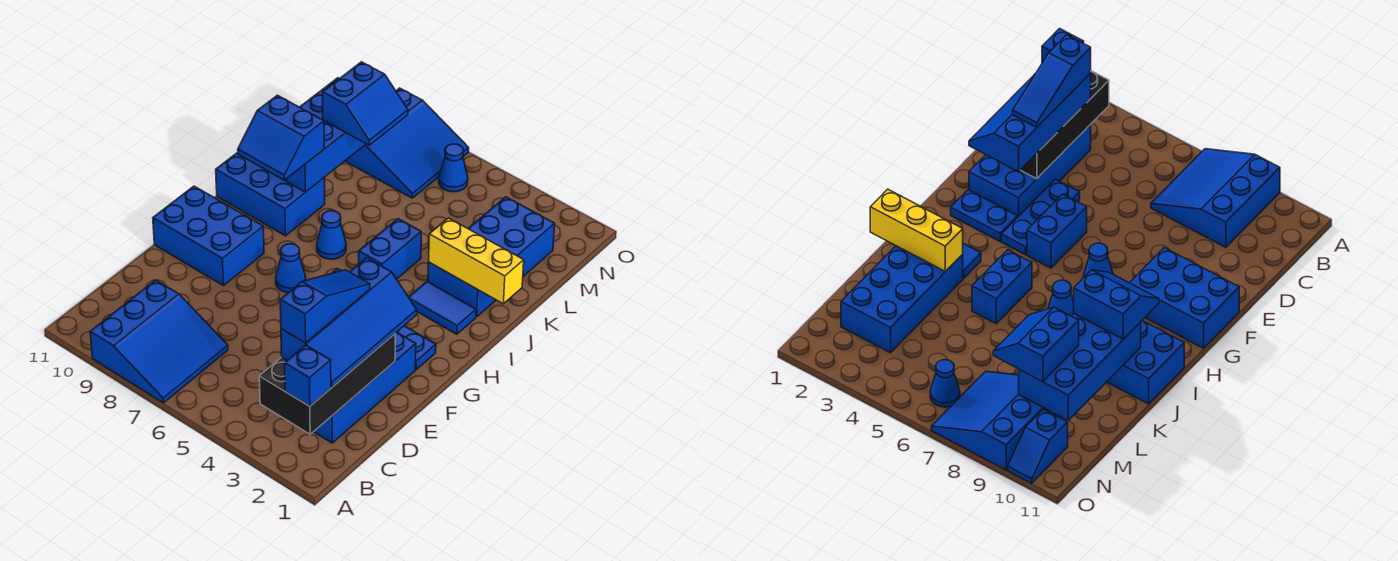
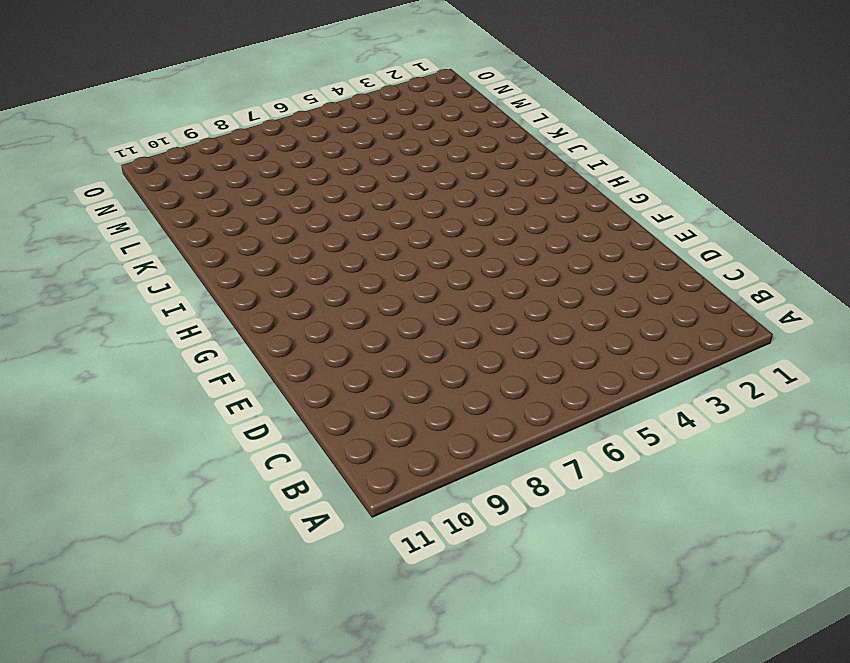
none -> blue slope A7:C9 level 1 top 9
none -> blue brick C2:F3 level 1
none -> blue plate E4:G4 level 1

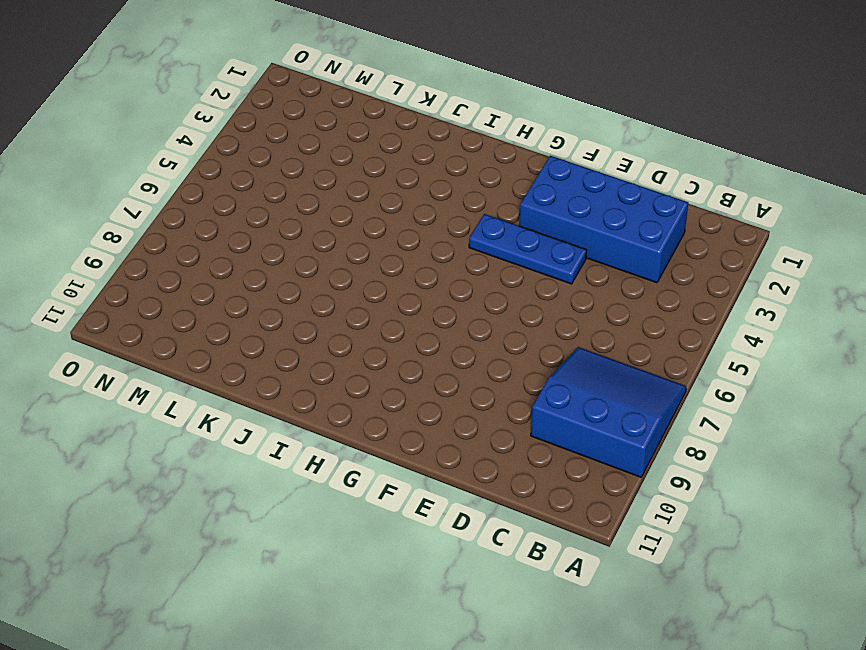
none -> blue brick F5:G5 level 1
none -> blue brick F9:G11 level 1
none -> blue plate G2:G3 level 1

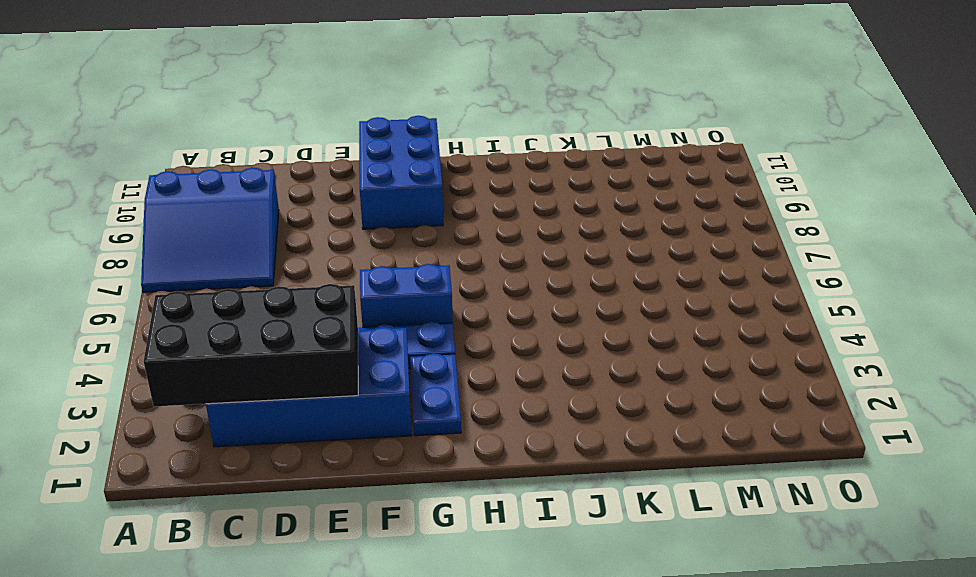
none -> blue cone G7 level 1
none -> blue tile I2:I3 level 1
none -> blue brick I5:J5 level 1

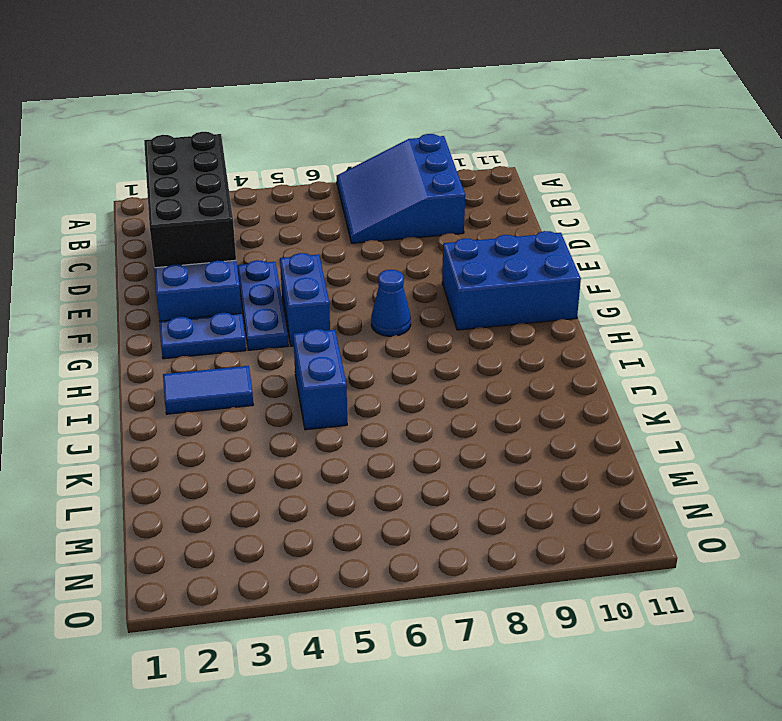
none -> blue cone I7 level 1
none -> blue brick I9:J11 level 1
none -> blue brick J2:M3 level 1

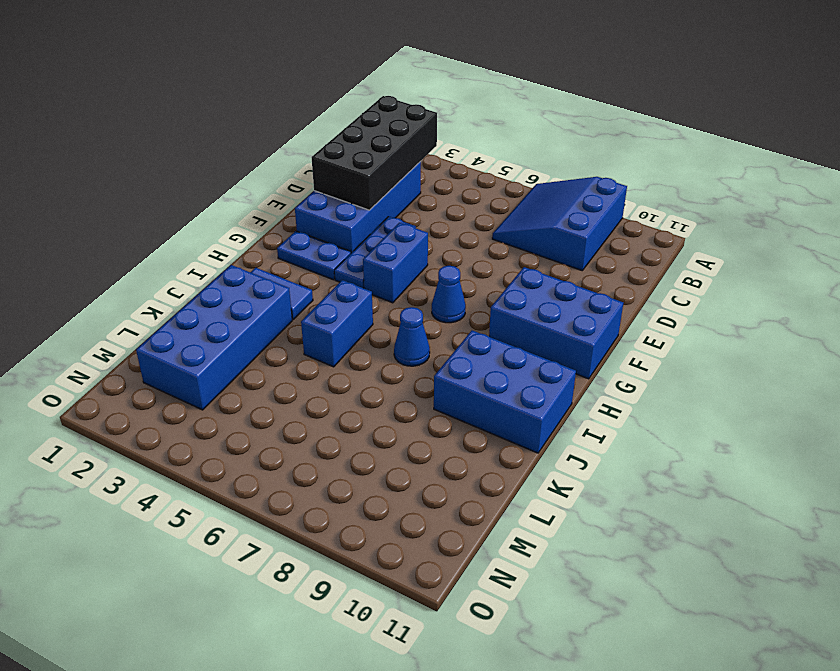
none -> blue slope M7:O9 level 1 top 9
none -> blue cone N6 level 1
none -> blue slope N10:O10 level 1 top N

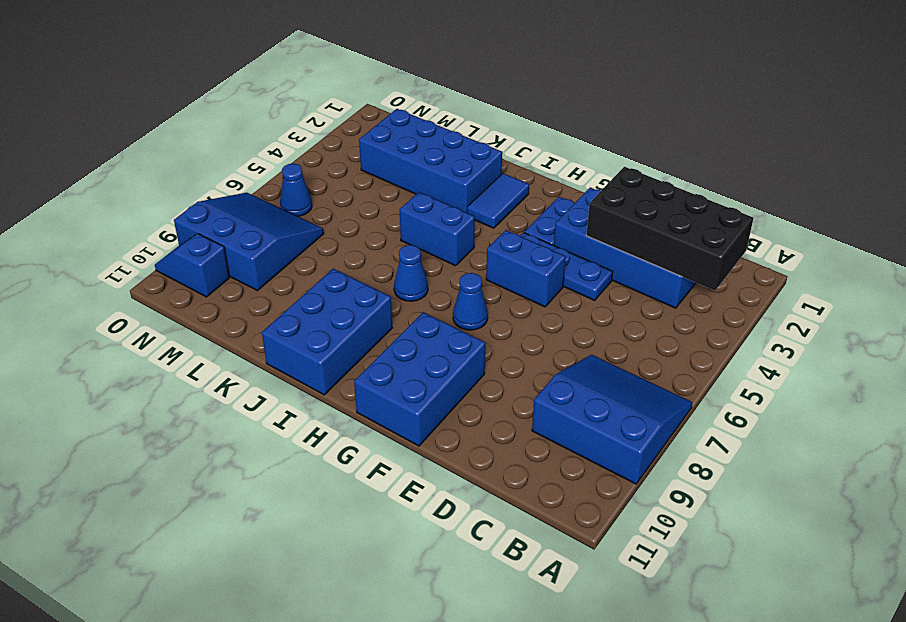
none -> yellow brick J1:J3 level 2
none -> blue brick J9:M10 level 2
none -> blue brick B2 level 3

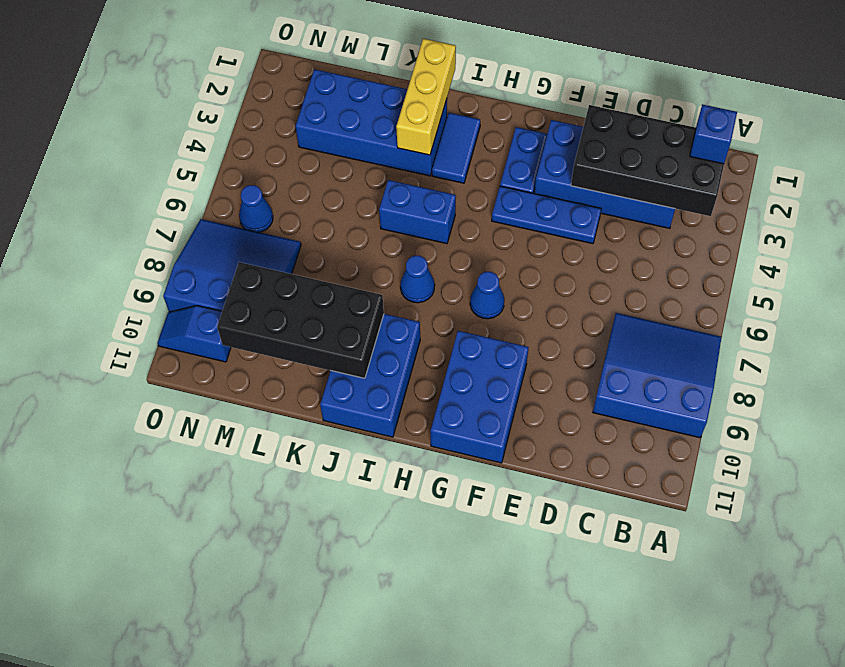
black brick J9:M10 level 2 -> blue brick J9:M10 level 2
none -> blue brick F5:G5 level 1
none -> blue slope C2:F3 level 3 top 3
none -> blue slope I9:J10 level 3 top J

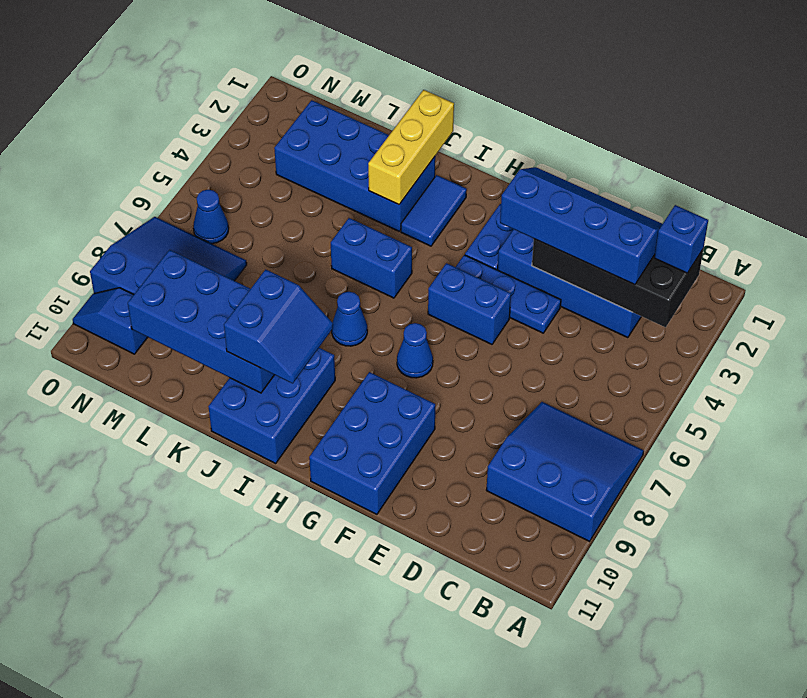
none -> blue slope L8:M9 level 3 top 9
none -> blue slope C3:E3 level 4 top C

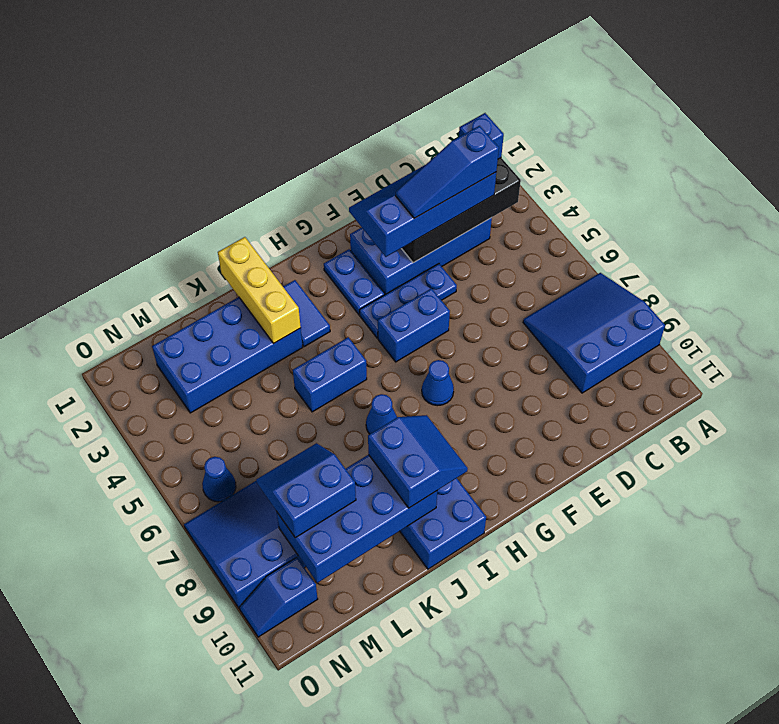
none -> blue brick F9:G11 level 1

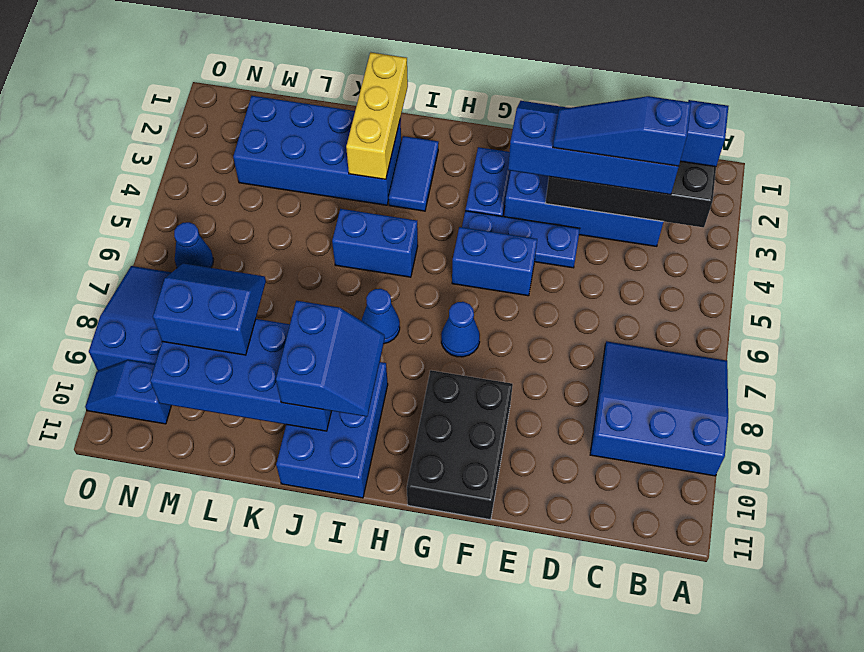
black brick F9:G11 level 1 -> blue brick F9:G11 level 1

